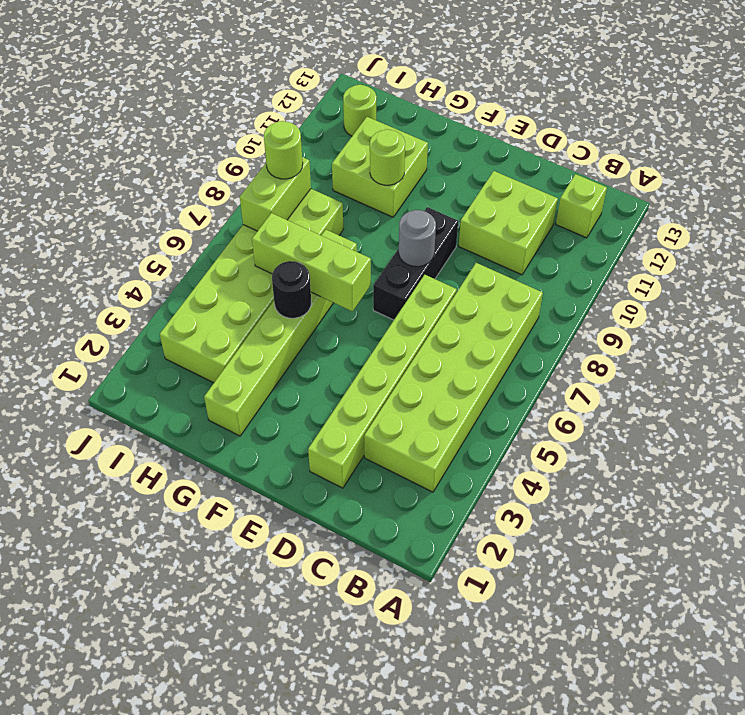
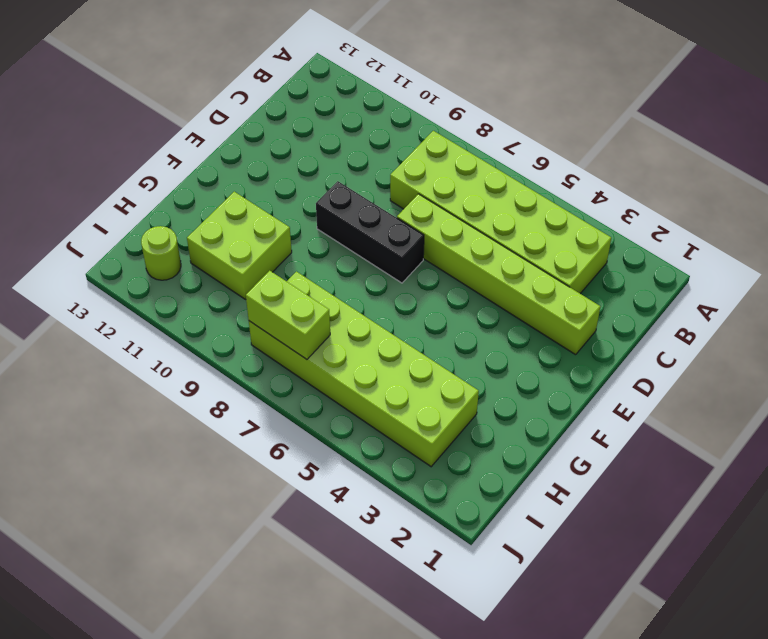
none -> lime brick B12 level 1
none -> lime brick C10:D11 level 1
none -> lime brick G2:G7 level 1

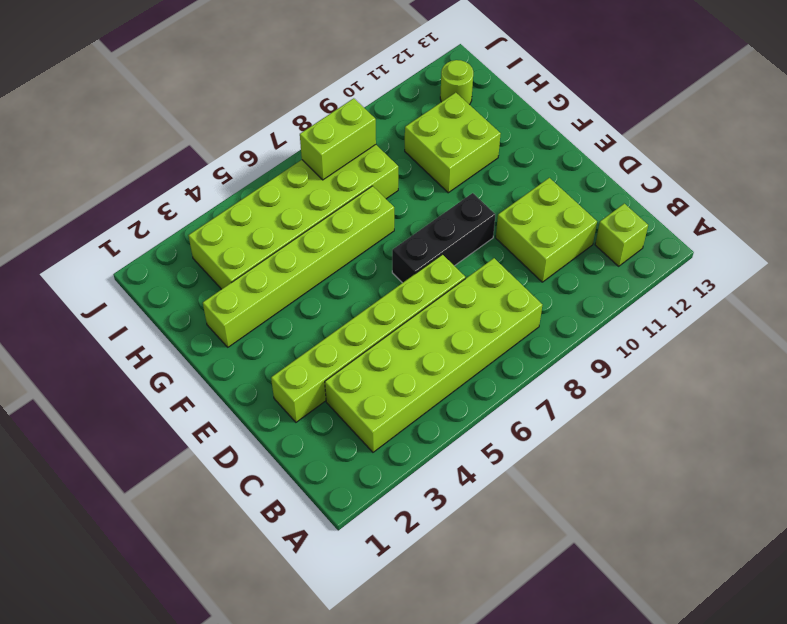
none -> grey round brick E8 level 2
none -> lime brick F6:H6 level 2
none -> black round brick G5 level 2

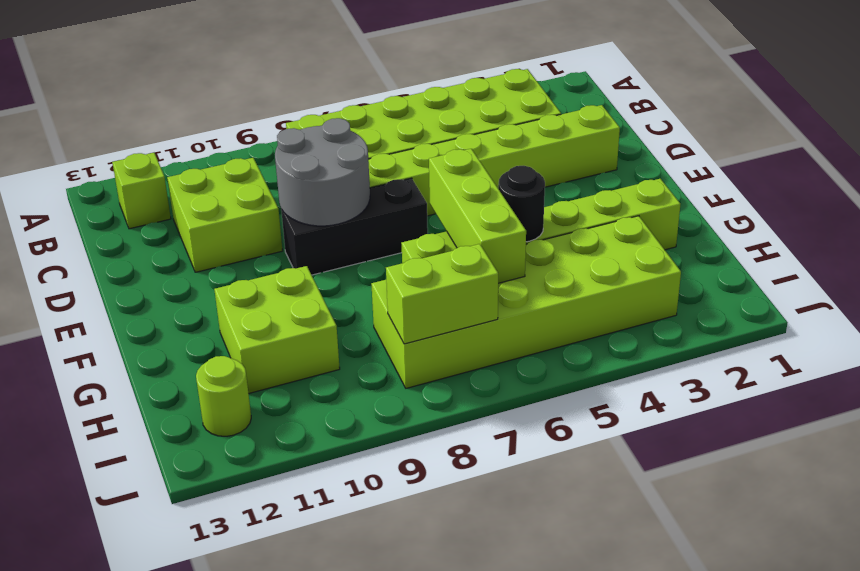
grey round brick D8:E9 level 2 -> grey round brick E8 level 2
none -> lime round brick G10 level 2
none -> lime round brick I8 level 3

